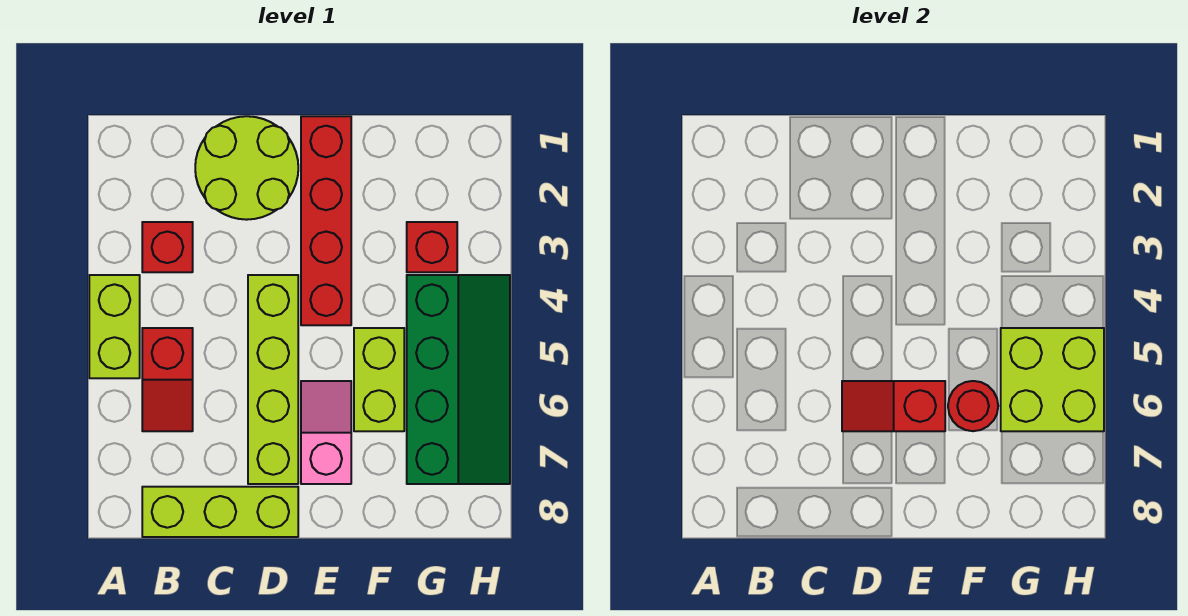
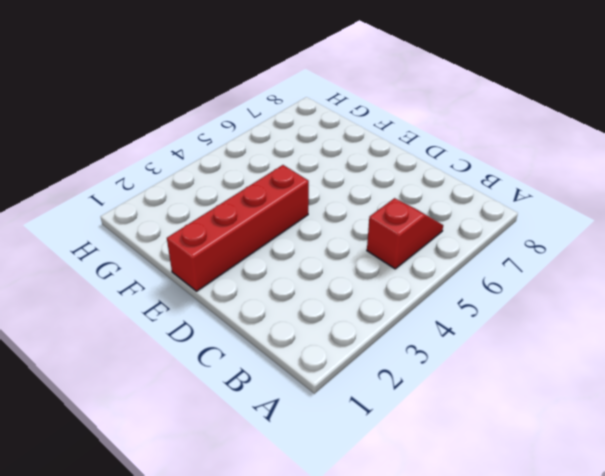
none -> lime brick A4:A5 level 1
none -> red brick B3 level 1
none -> lime brick B8:D8 level 1

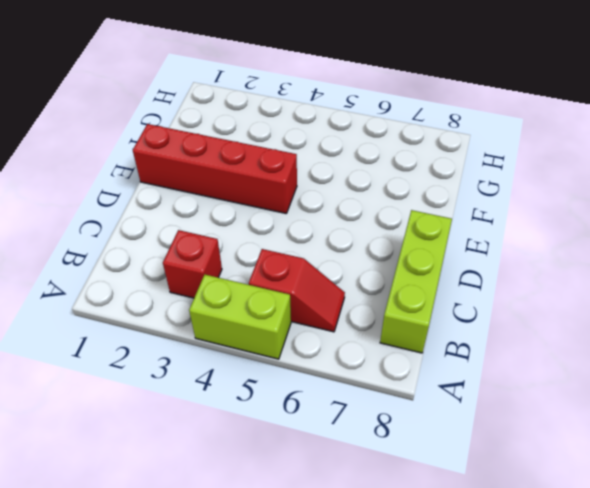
none -> lime round brick C1:D2 level 1
none -> lime brick D4:D7 level 1
none -> pink slope E6:E7 level 1 top 7

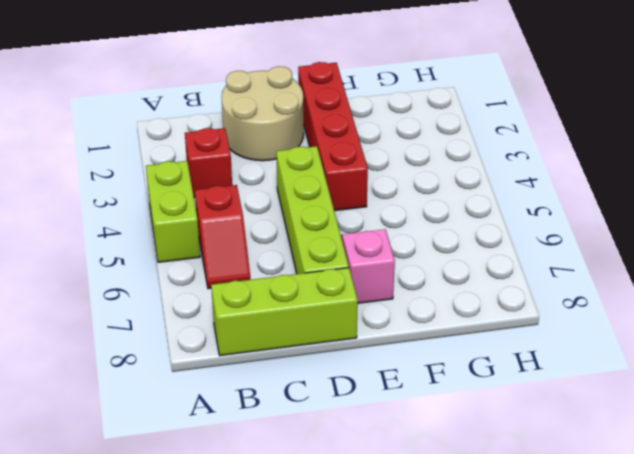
tan round brick C1:D2 level 1 -> lime round brick C1:D2 level 1
none -> lime brick F5:F6 level 1
none -> red brick G3 level 1
none -> green slope G4:H7 level 1 top G

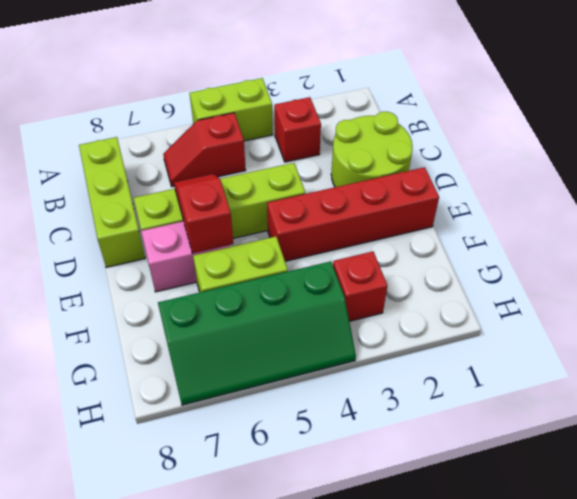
none -> red round brick F6 level 2
none -> lime brick G5:H6 level 2

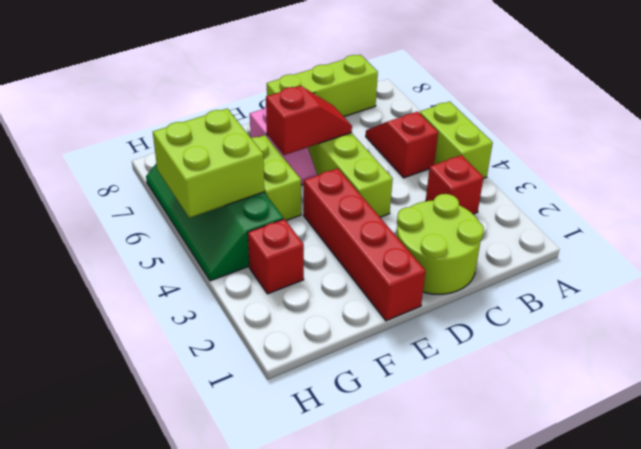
none -> red round brick F6 level 2

